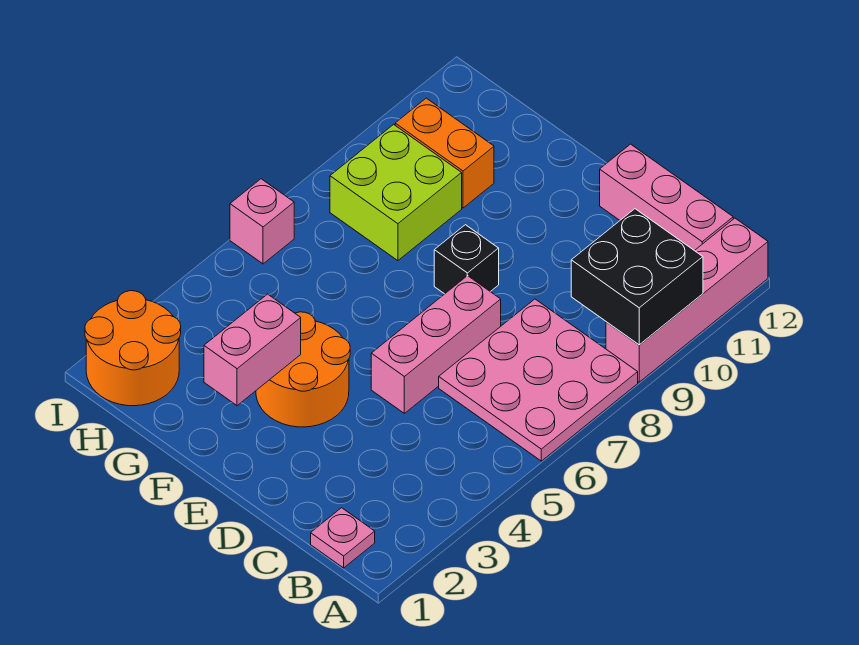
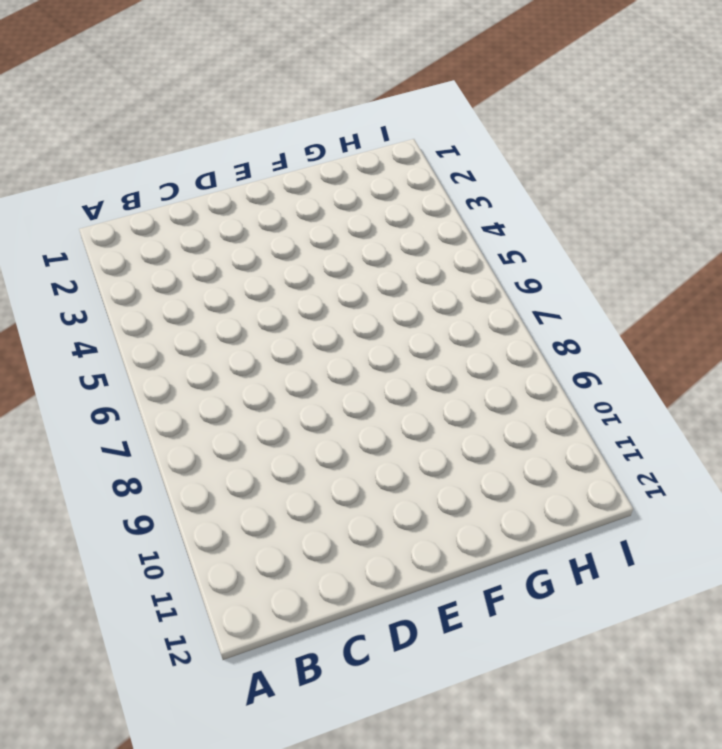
none -> pink plate A6:C8 level 1
none -> pink brick A9:A12 level 1
none -> pink plate B1 level 1

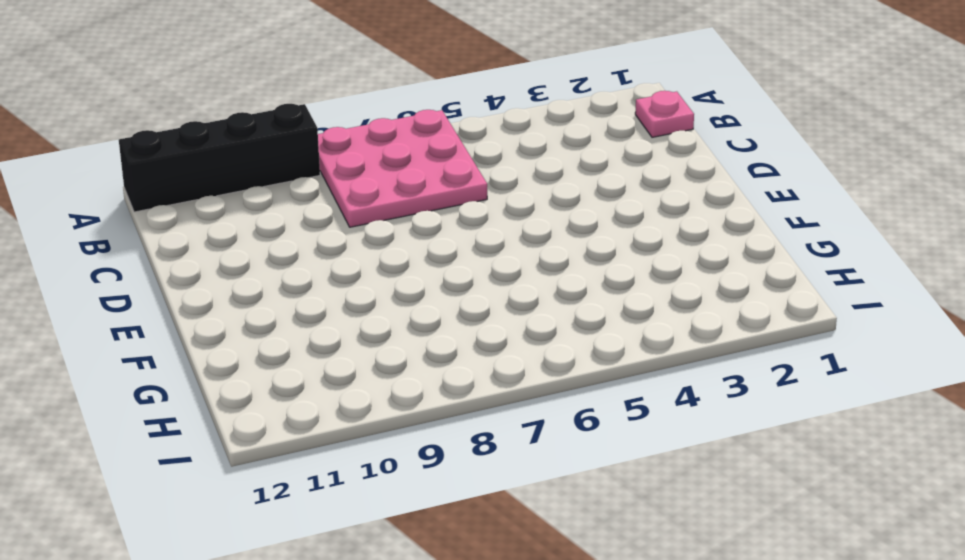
black brick A9:A12 level 1 -> pink brick A9:A12 level 1
none -> pink brick B12:D12 level 1
none -> pink brick D5:D7 level 1
none -> orange round brick E3:F4 level 1

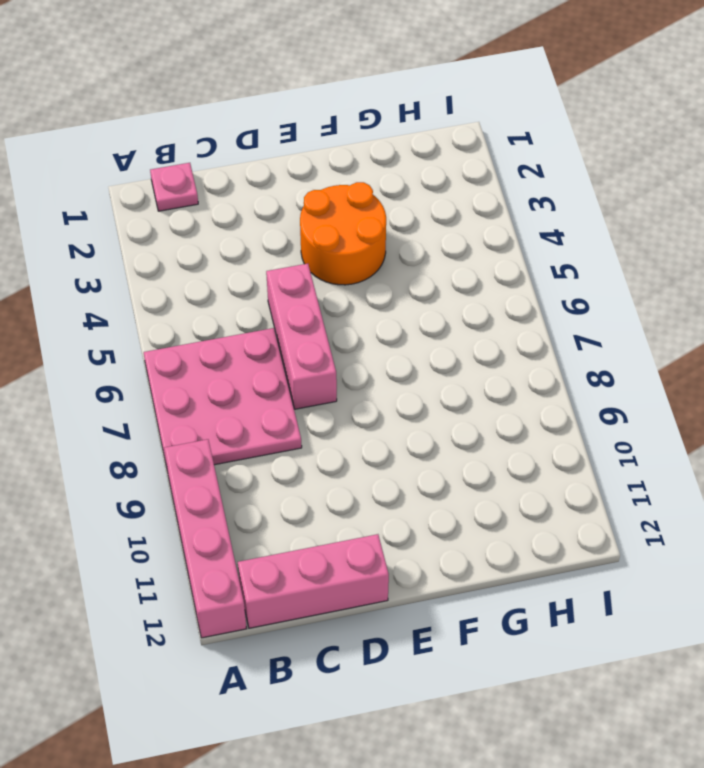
none -> black brick E8 level 1
none -> lime brick G8:H9 level 1
none -> orange brick G10:H10 level 1

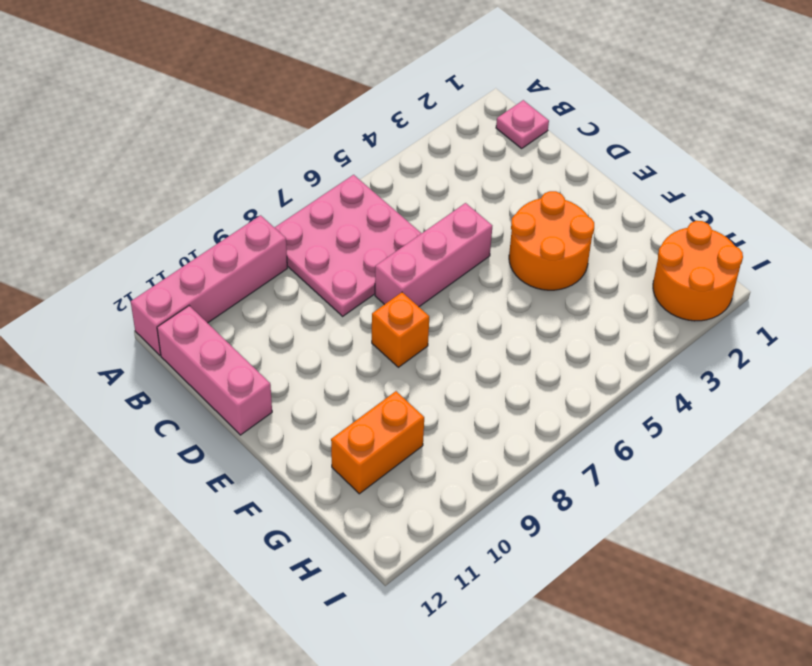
orange brick E8 level 1 -> black brick E8 level 1
orange brick G10:G11 level 1 -> orange brick G10:H10 level 1
none -> lime brick G8:H9 level 1
none -> pink brick I6 level 1
none -> black brick A9:B10 level 2

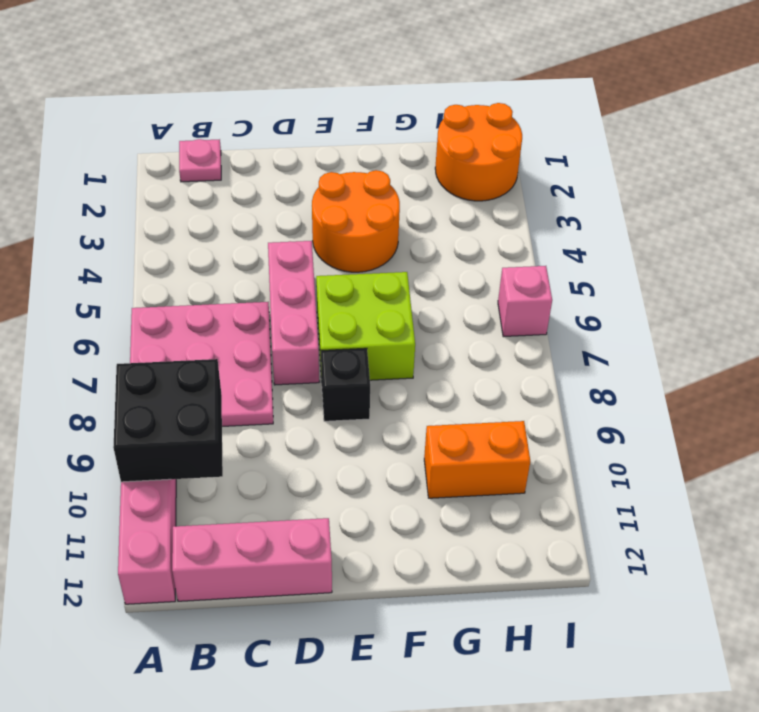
lime brick E6:F7 level 1 -> lime brick G8:H9 level 1
none -> pink brick F2:F3 level 2

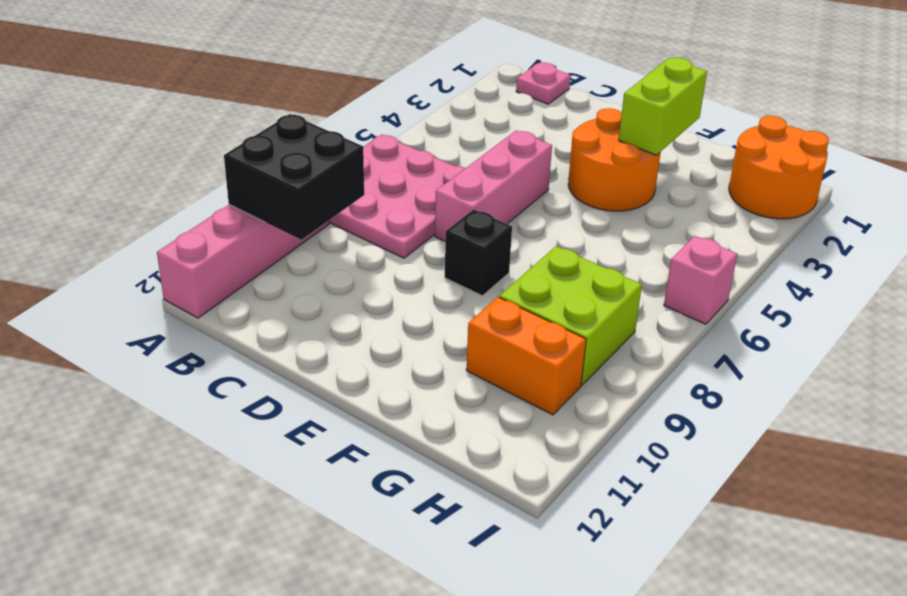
lime brick F2:F3 level 2 -> pink brick F2:F3 level 2
none -> pink brick B12:D12 level 1

